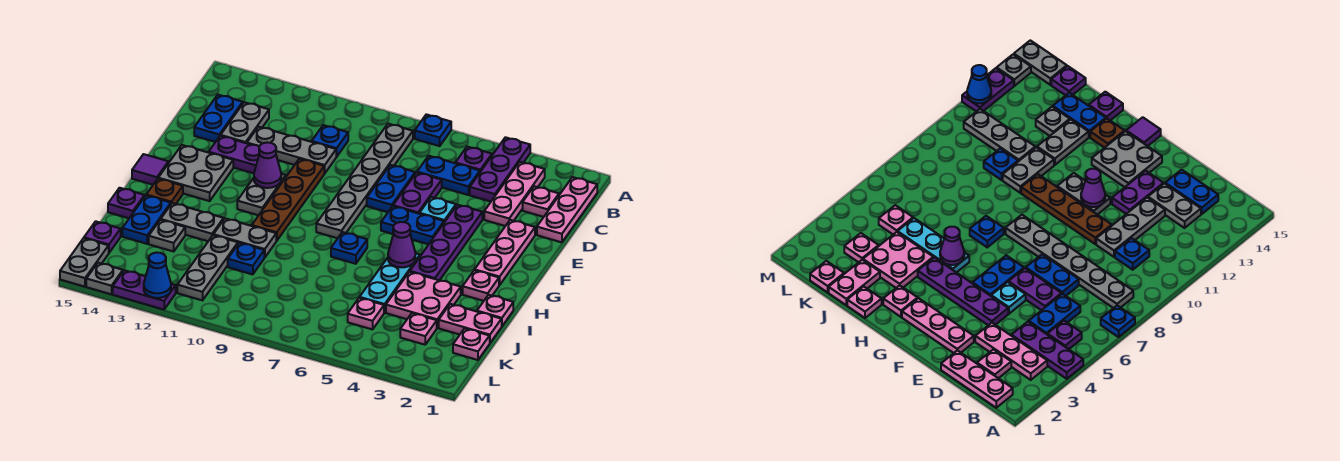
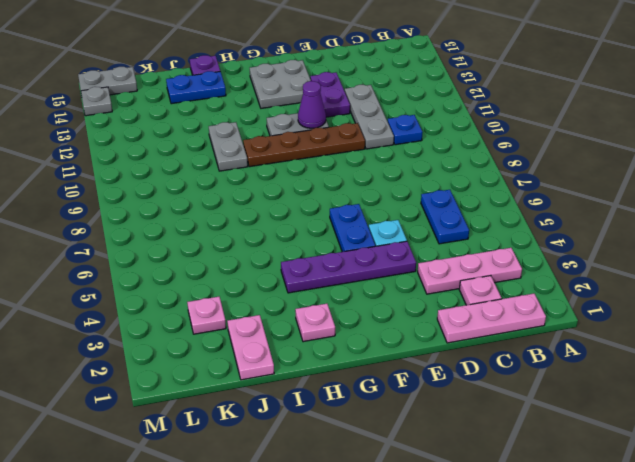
none -> purple plate A4:C4 level 1
none -> blue plate A7 level 1
none -> purple plate B5 level 1
none -> grey plate B8:G8 level 1

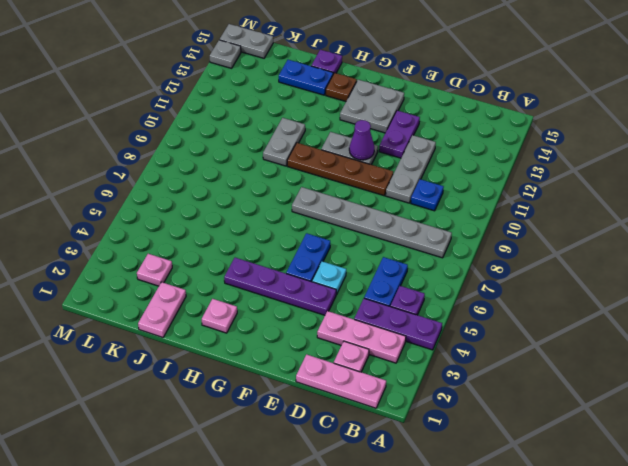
none -> blue plate A7 level 1
none -> grey plate C13:D13 level 1
none -> blue plate C14:D14 level 1
none -> purple plate D6:E6 level 1

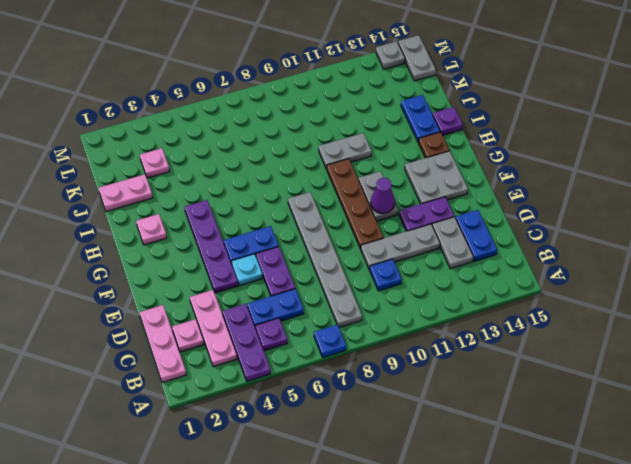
none -> blue plate D7:E7 level 1
none -> pink plate E2:G2 level 1
none -> purple tile G15 level 1
none -> cyan plate H5:J5 level 1

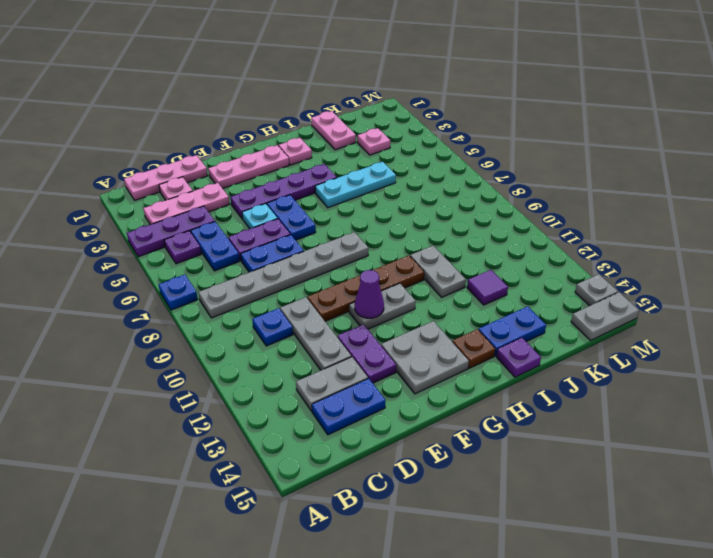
purple tile J12 level 1 -> purple tile G15 level 1
none -> blue plate H7 level 1
none -> pink plate I1 level 1
none -> pink plate I3:J4 level 1
none -> grey plate I12:I13 level 1

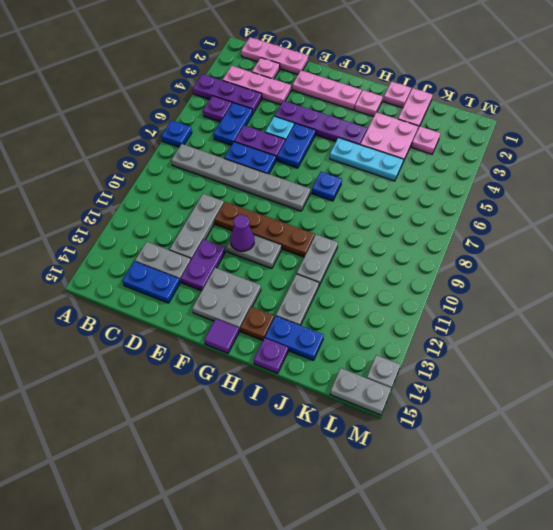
none -> blue plate C10 level 1
none -> blue plate J10 level 1
none -> grey plate J11:L11 level 1
none -> grey plate J13 level 1

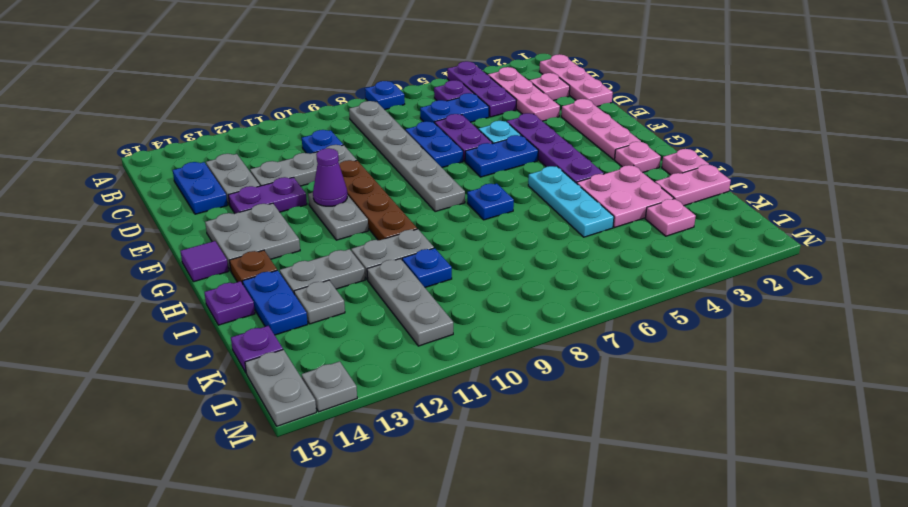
none -> pink plate K1 level 1
none -> pink plate K5 level 1
none -> purple plate M12:M13 level 1
none -> purple cone H5 level 2

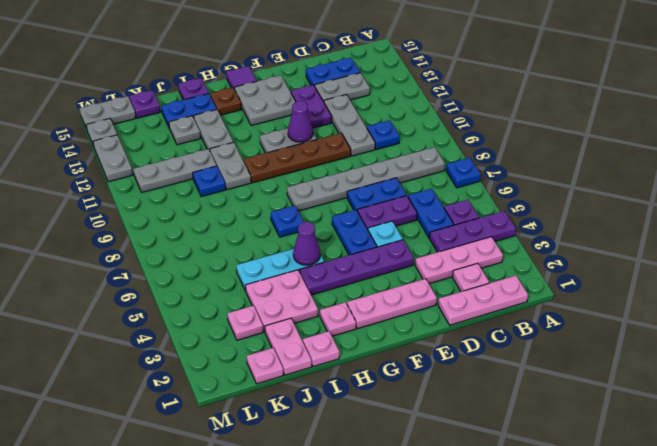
grey plate M12:M13 level 1 -> purple plate M12:M13 level 1
none -> pink plate K5 level 1
none -> blue cone M12 level 2

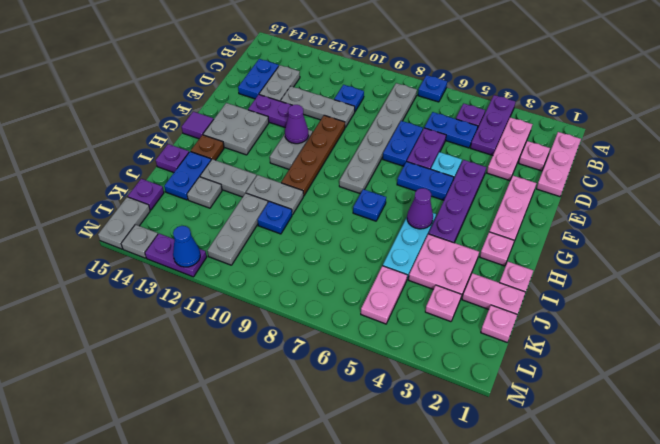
pink plate K5:L5 level 1 -> pink plate K5 level 1

